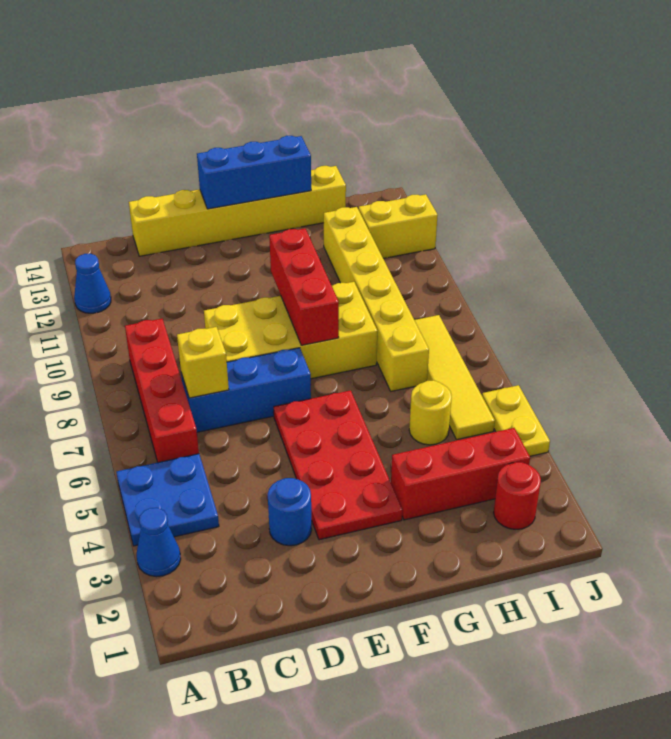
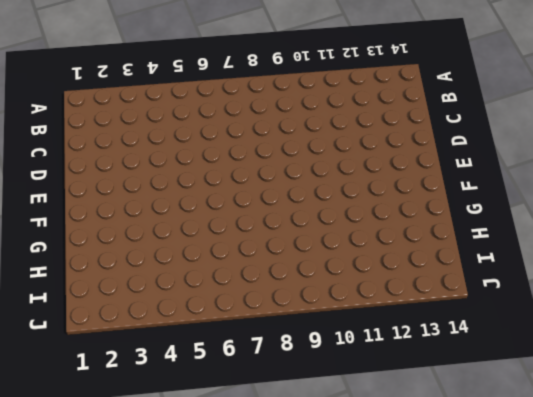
none -> blue cone A3 level 1
none -> blue plate A4:B5 level 1
none -> blue cone A12 level 1

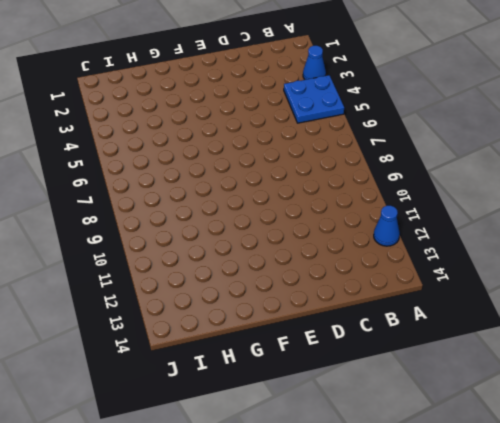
none -> red brick B6:B9 level 1
none -> blue brick C7:E7 level 1
none -> yellow brick C14:H14 level 1

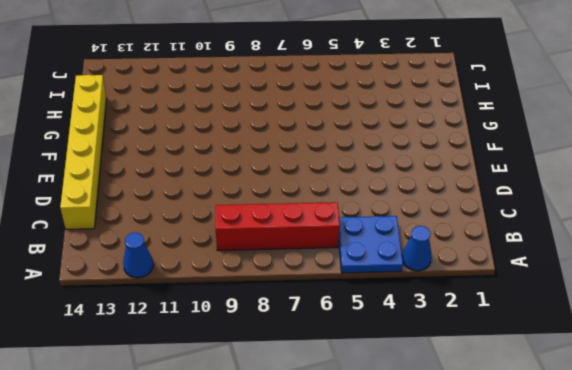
none -> blue brick C7:E7 level 1
none -> blue round brick D3 level 1
none -> yellow brick D8:G9 level 1

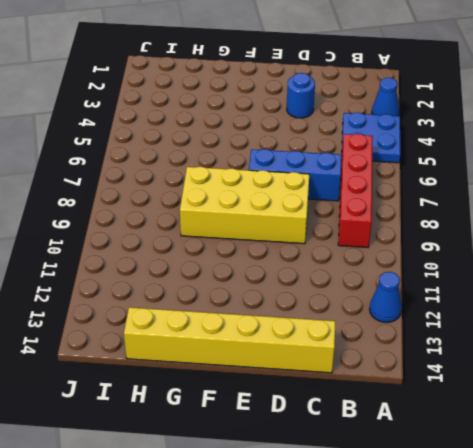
none -> red plate E3:F6 level 1
none -> red brick G3:I3 level 1
none -> yellow round brick H5 level 1

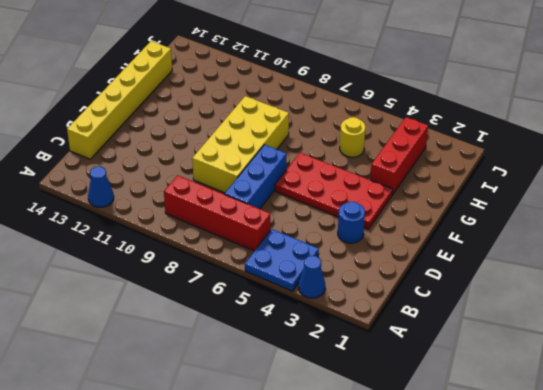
none -> yellow brick H7:H12 level 1
none -> red round brick I2 level 1
none -> yellow tile I5:I8 level 1

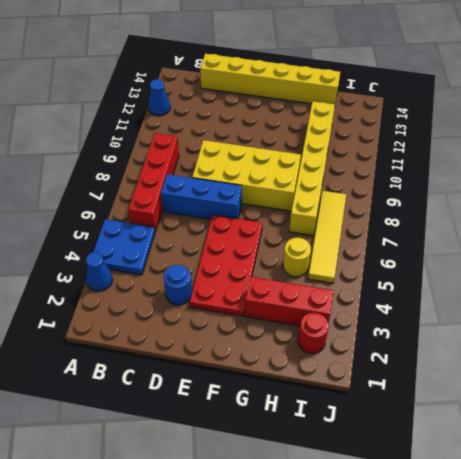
none -> yellow brick I12:J12 level 1
none -> yellow plate J4:J5 level 1
none -> yellow brick C7 level 2

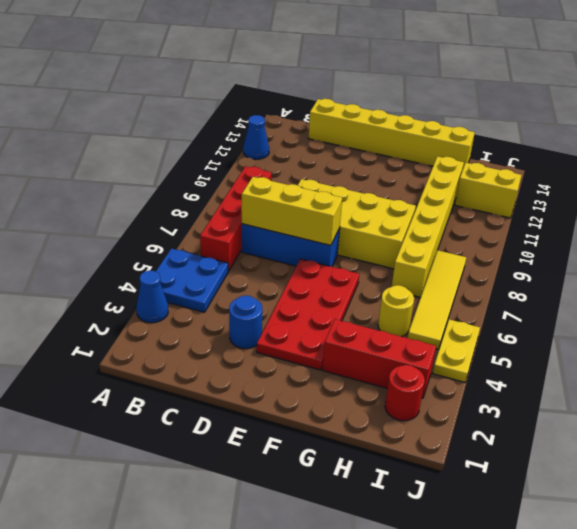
yellow brick C7:E7 level 2 -> yellow brick C7 level 2
none -> blue brick E14:G14 level 2
none -> red brick F8:F10 level 2

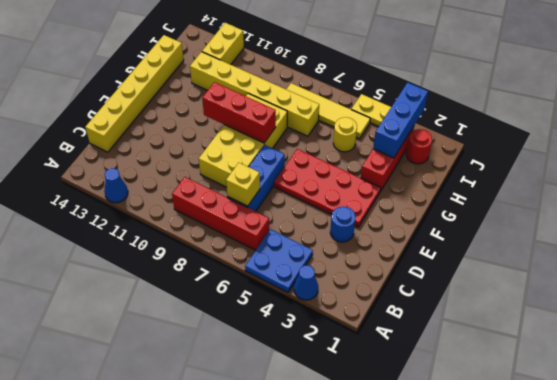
blue brick H3:J3 level 2 -> blue brick E14:G14 level 2

